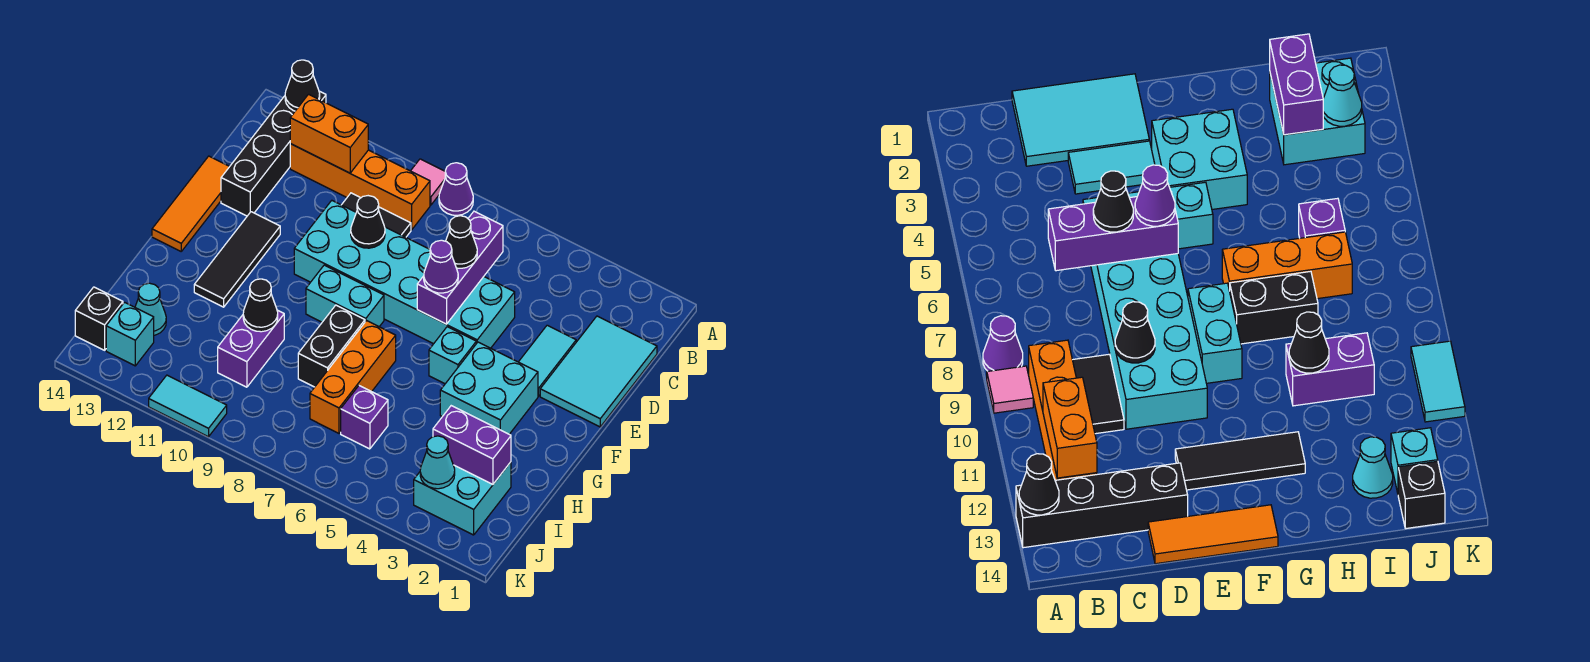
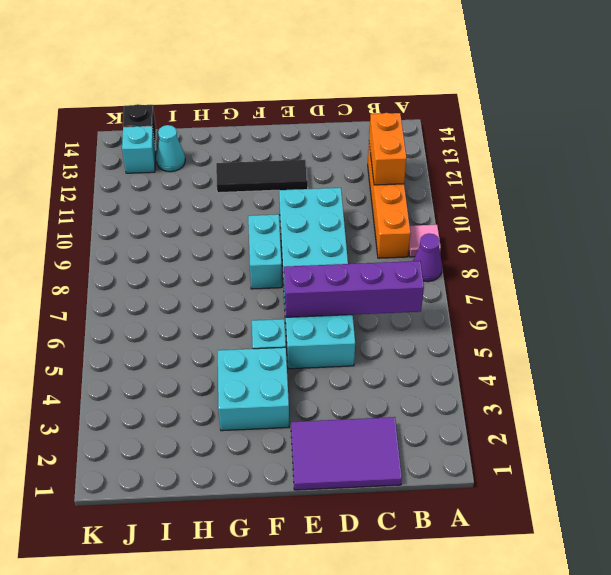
purple brick B6:E6 level 2 -> purple brick C6:E6 level 2
purple tile C1:E2 level 1 -> cyan tile C1:E2 level 1
none -> black brick A13:D13 level 1
none -> black tile C9:C10 level 1
none -> cyan tile D3:E3 level 1
none -> orange tile D14:F14 level 1

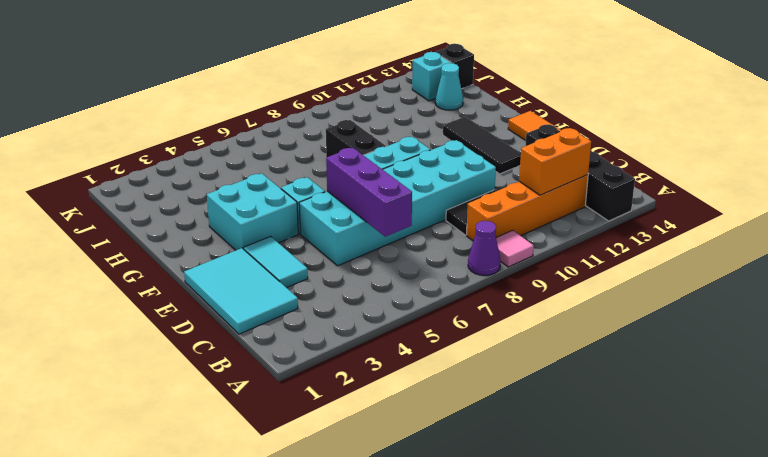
none -> orange brick G7:I7 level 1
none -> purple brick H10:I10 level 1
none -> cyan brick I2:J3 level 1
none -> purple brick I6 level 1

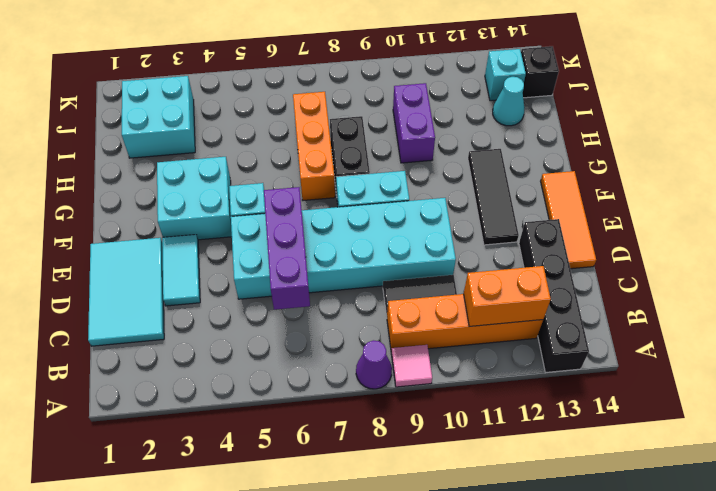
none -> purple brick I6 level 1
none -> cyan tile K10:K11 level 1
none -> black cone A13 level 2
none -> black cone D9 level 2

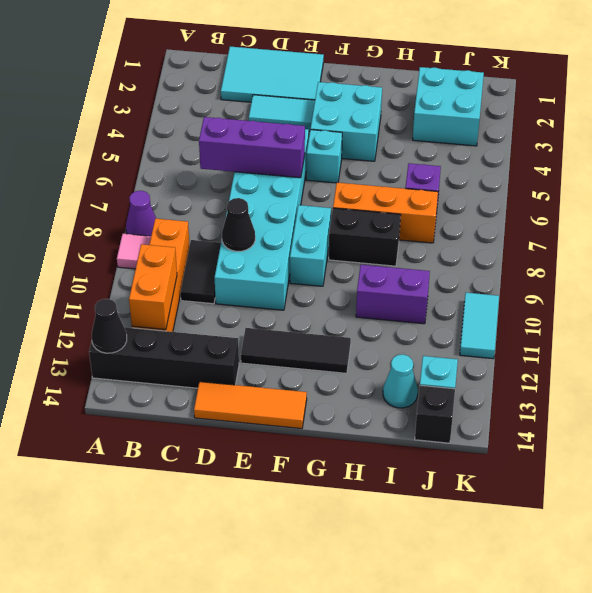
none -> black cone H10 level 2
none -> purple brick I2:I3 level 2
none -> cyan cone J3 level 2
none -> black cone D6 level 3

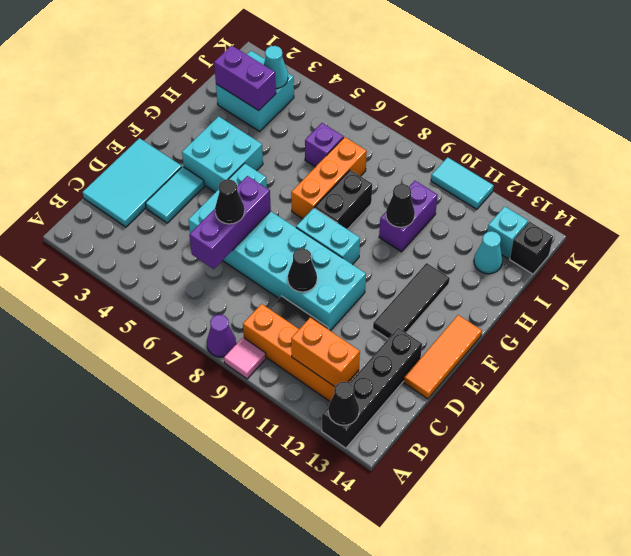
none -> purple cone E6 level 3

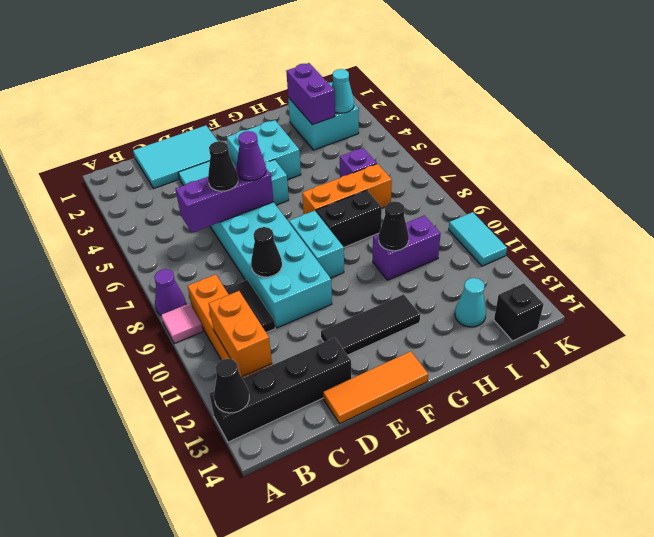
none -> cyan brick J13 level 1

